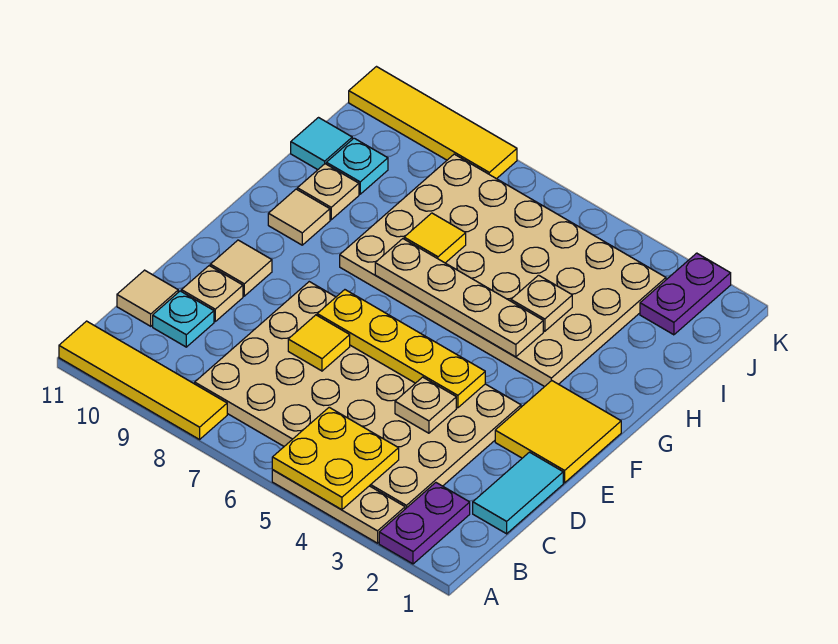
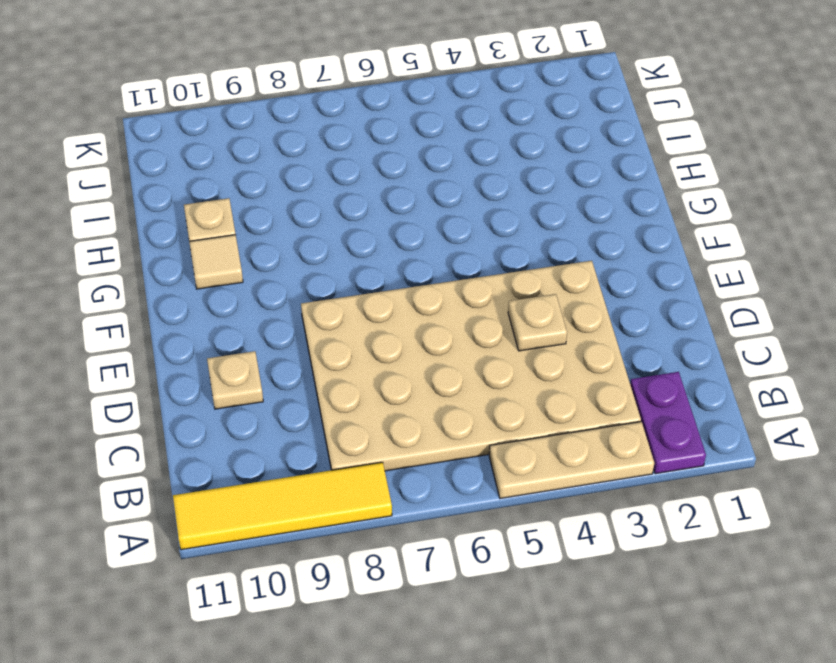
none -> cyan tile C1:D1 level 1
none -> cyan plate C10 level 1
none -> tan tile C11 level 1

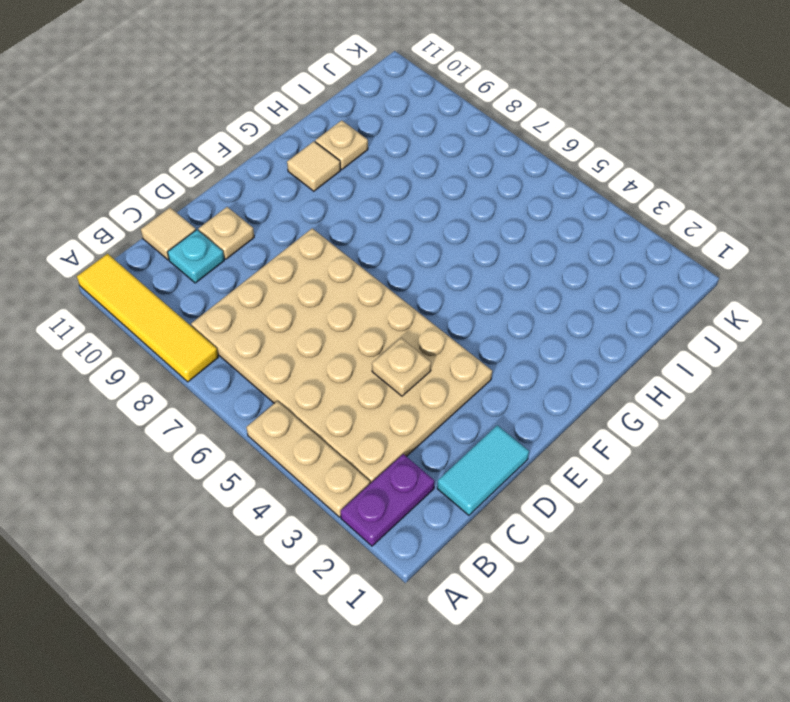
none -> yellow tile E1:F2 level 1
none -> tan tile E10 level 1
none -> tan plate G3:J8 level 1

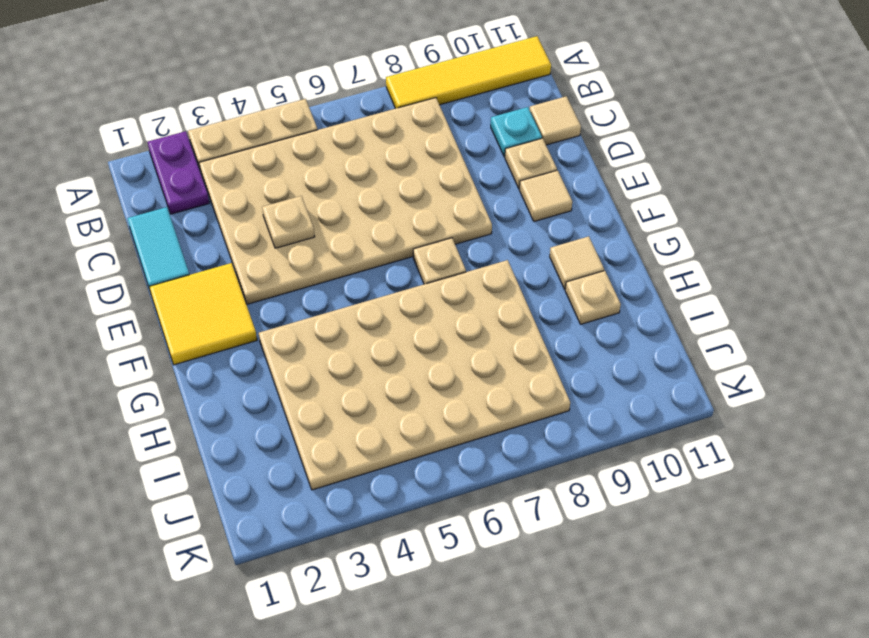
tan plate F7 level 1 -> tan plate H4 level 2
none -> cyan plate I10 level 1
none -> cyan tile I11 level 1
none -> purple plate J2:K2 level 1

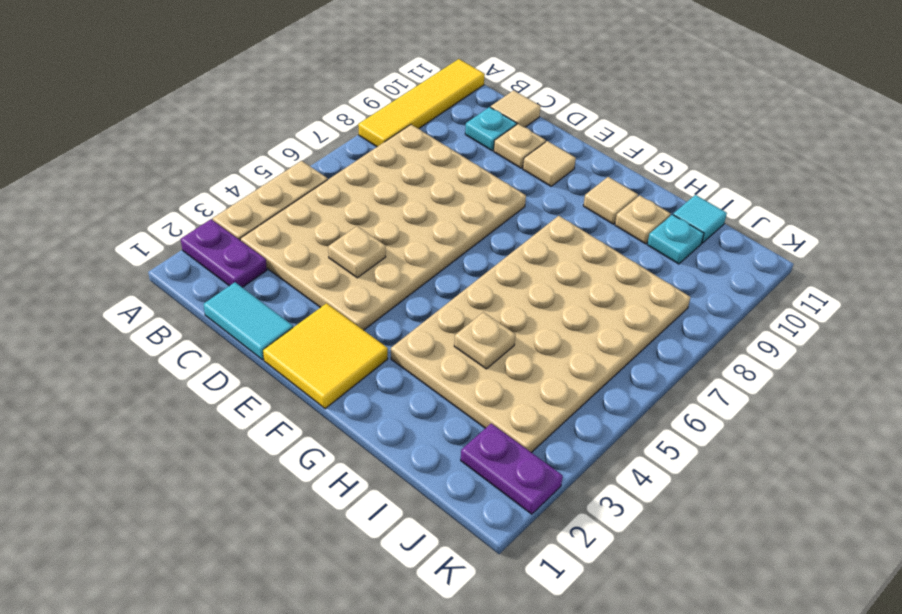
none -> yellow tile K8:K11 level 1
none -> yellow plate A4:B5 level 2
none -> yellow tile D7 level 2

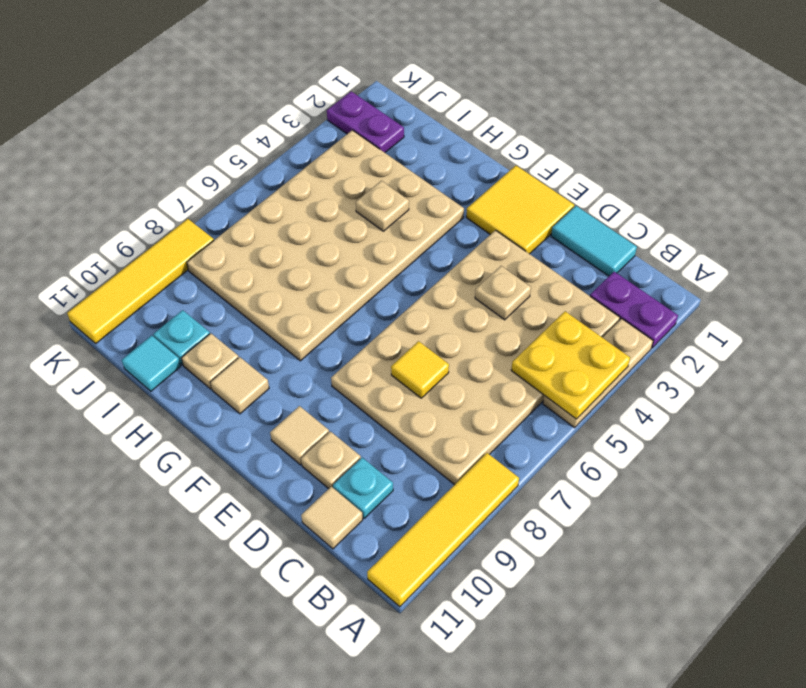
none -> yellow plate E4:E7 level 2
none -> tan plate G4:G7 level 2
none -> yellow tile H7 level 2

